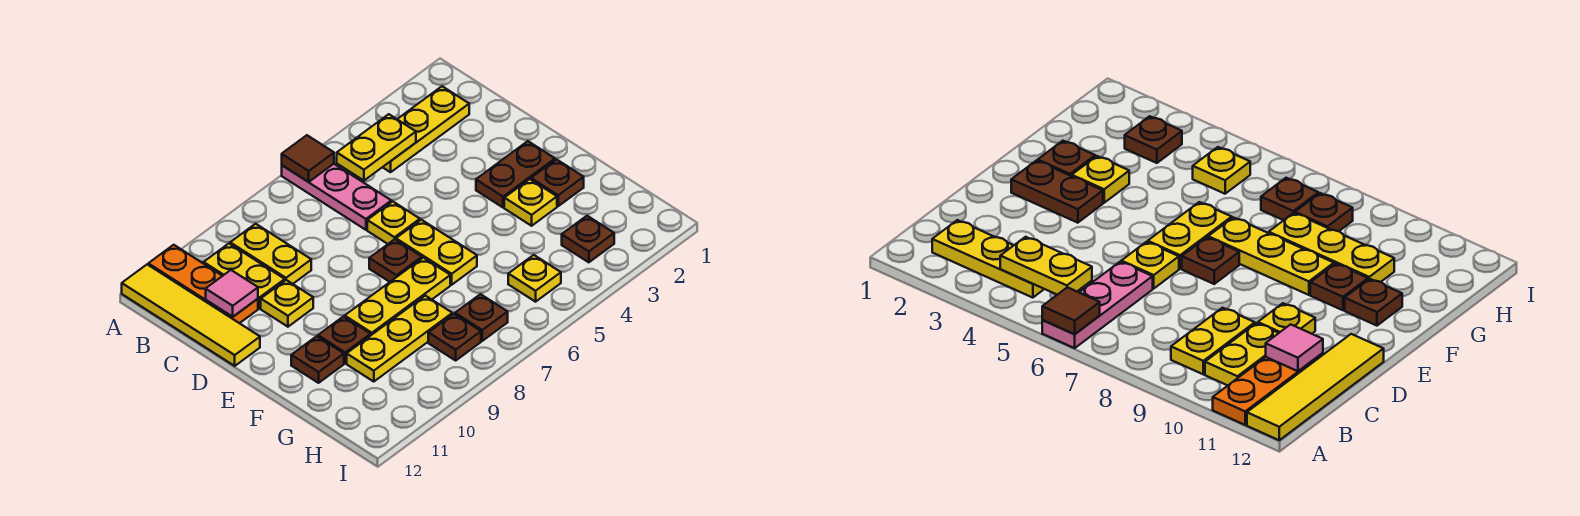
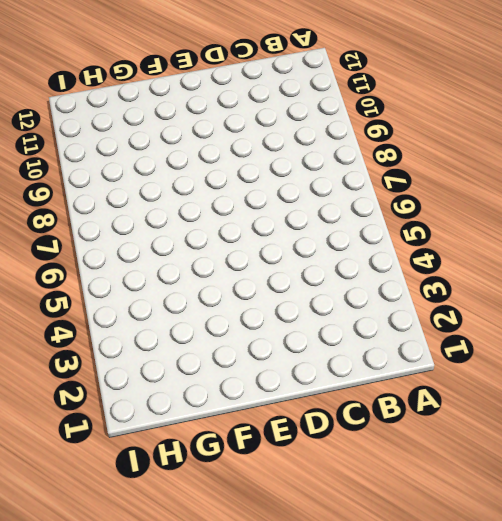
none -> pink plate A6:C6 level 1
none -> orange plate A11:C11 level 1
none -> yellow tile A12:D12 level 1

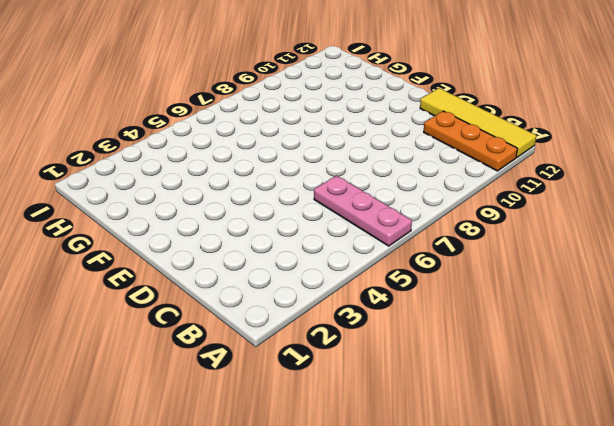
none -> yellow plate B2:B4 level 1
none -> yellow plate B9:C9 level 1
none -> yellow plate B10:C10 level 1

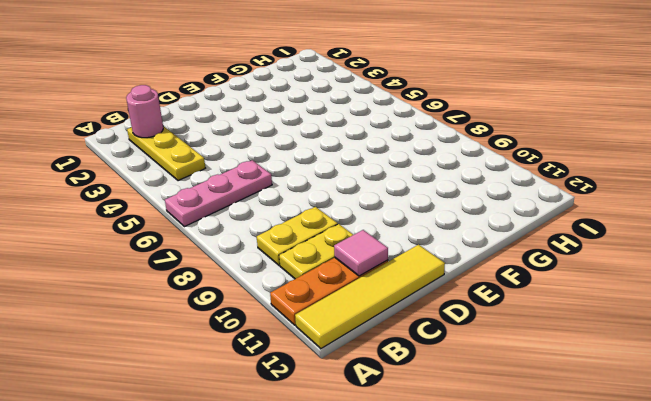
pink round brick B2 level 2 -> none
none -> yellow plate D6 level 1
none -> yellow plate D10 level 1
none -> brown plate E2:E3 level 1

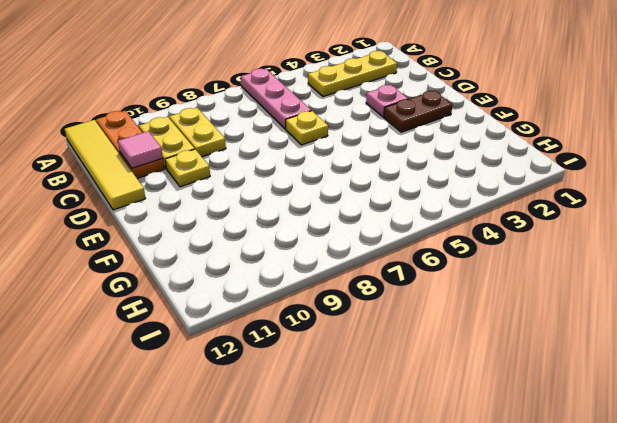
pink plate D3 level 1 -> none
none -> yellow plate E6:F6 level 1
none -> brown plate E7 level 1
none -> brown plate F2 level 1

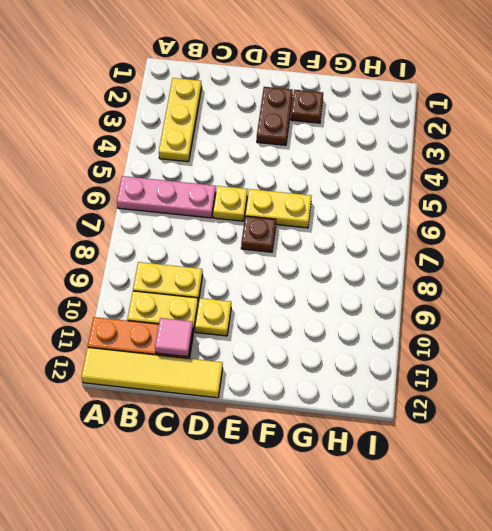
none -> yellow plate F3 level 1
none -> yellow plate F7:F9 level 1
none -> brown plate F10 level 1

